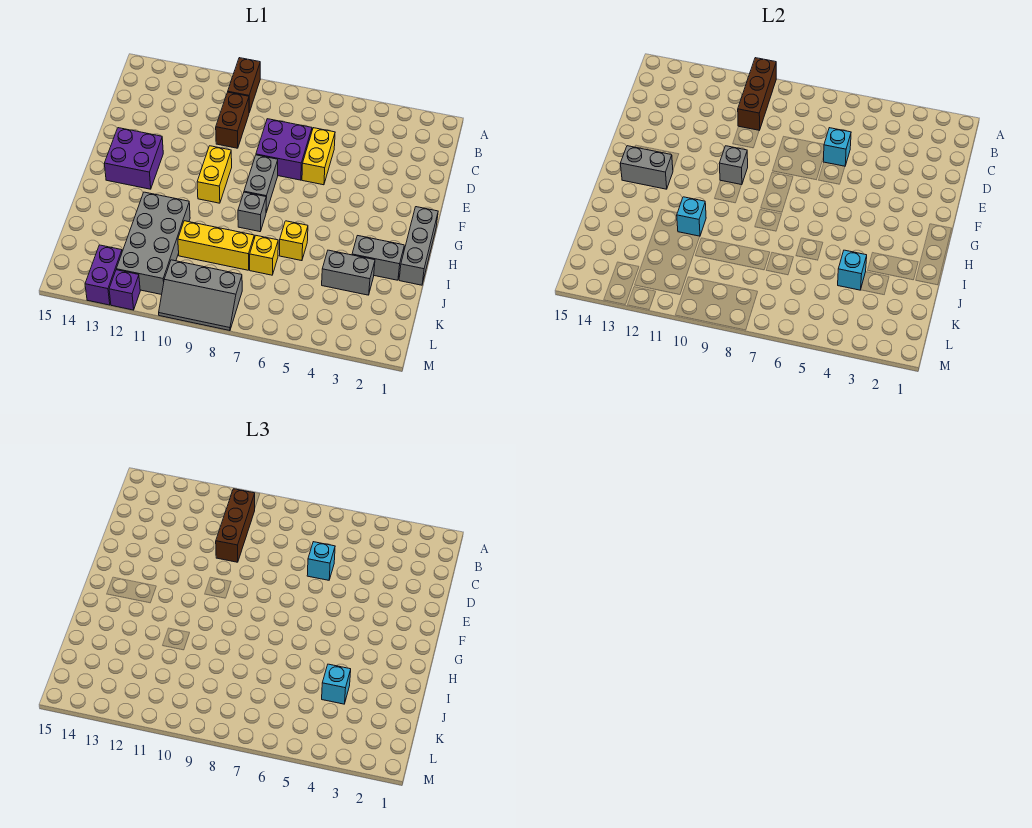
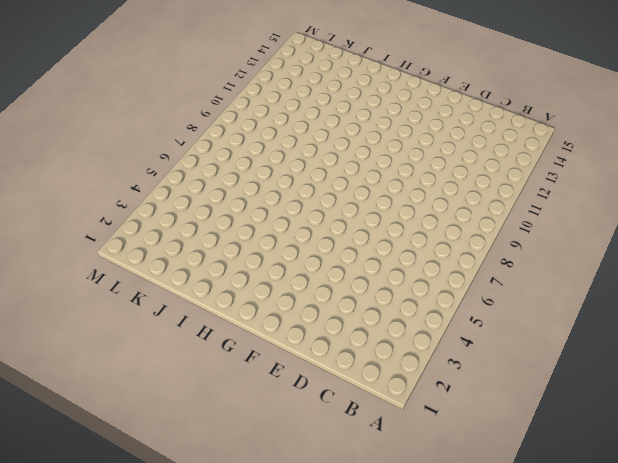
none -> brown brick A10:B10 level 1
none -> brown brick C10:D10 level 1
none -> yellow brick D6:E6 level 1

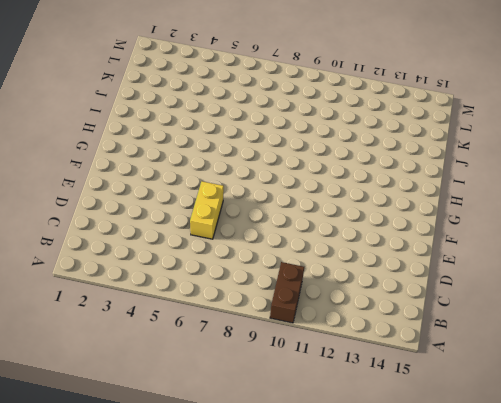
none -> brown brick C10:D10 level 1
none -> purple brick D7:E8 level 1
none -> grey brick F8:G8 level 1

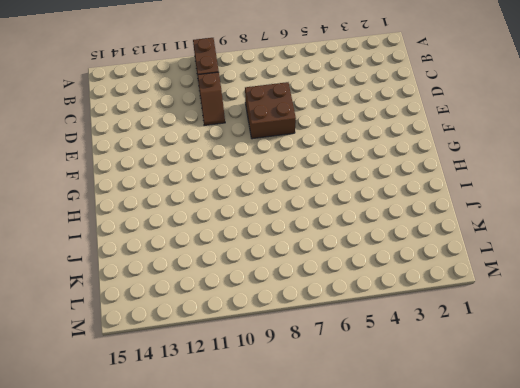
brown slope C10:D10 level 1 top C -> brown brick C10:D10 level 1
brown brick D7:E8 level 1 -> purple brick D7:E8 level 1
none -> yellow brick D6:E6 level 1
none -> grey brick F8:G8 level 1
none -> yellow brick F10:G10 level 1

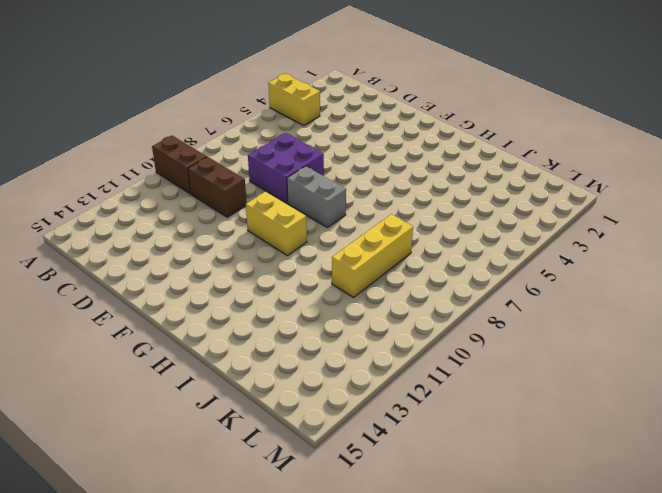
yellow brick A4:B4 level 1 -> yellow brick D6:E6 level 1
none -> purple brick F13:G14 level 1
none -> grey brick G1:I1 level 1
none -> grey brick H8 level 1

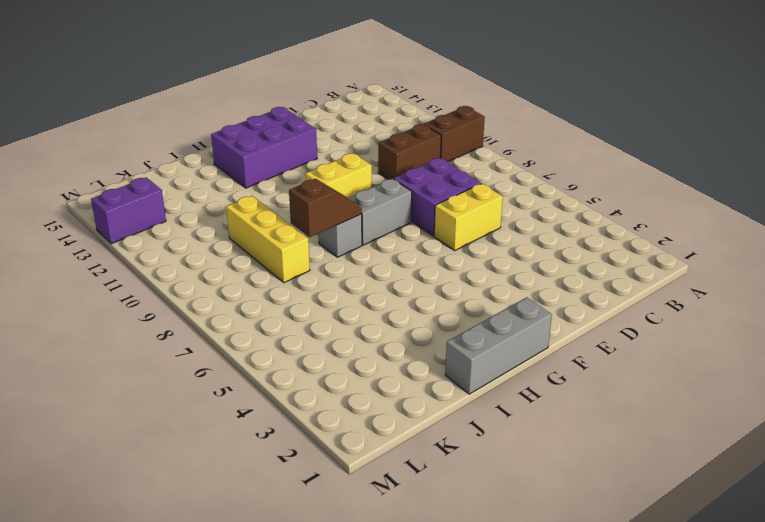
purple brick F13:H14 level 1 -> purple brick F13:G14 level 1
brown slope H8:I8 level 2 top I -> none
none -> grey brick I2:I3 level 1
none -> yellow brick I6 level 1
none -> grey brick I11:L12 level 1

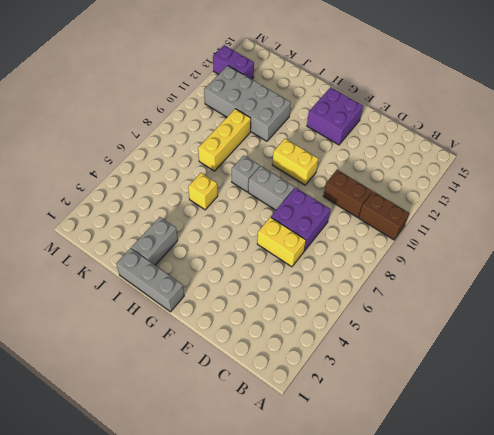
none -> grey brick J3:J4 level 1
none -> yellow brick J7 level 1
none -> grey slope L8:M10 level 1 top L

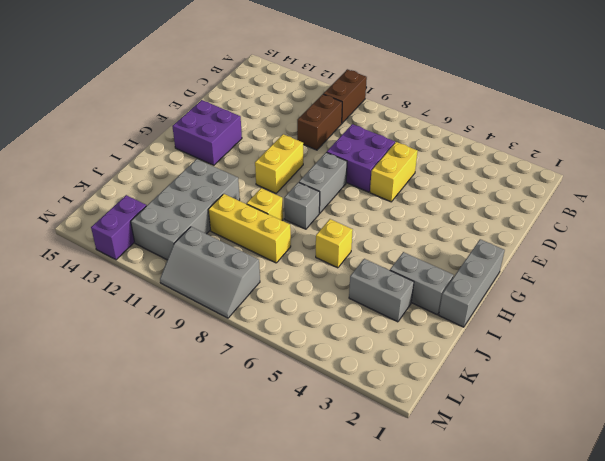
yellow brick I9 level 1 -> yellow brick J7 level 1
none -> purple brick M12 level 1
none -> brown brick A10:C10 level 2
none -> cyan brick D6 level 2

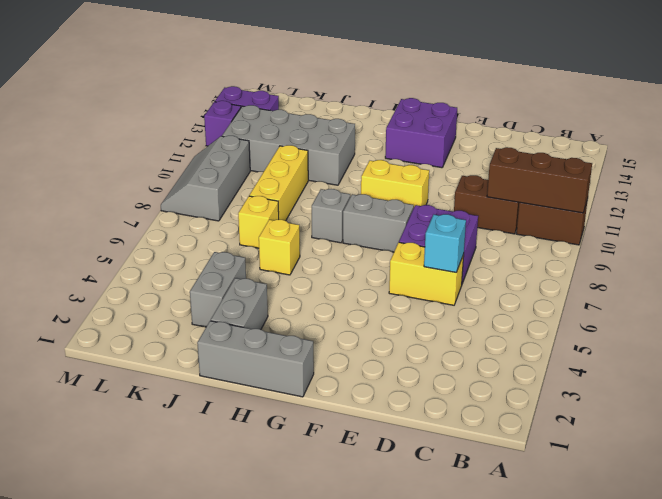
none -> grey brick F10 level 2
none -> grey brick G13:G14 level 2
none -> cyan brick I11 level 2

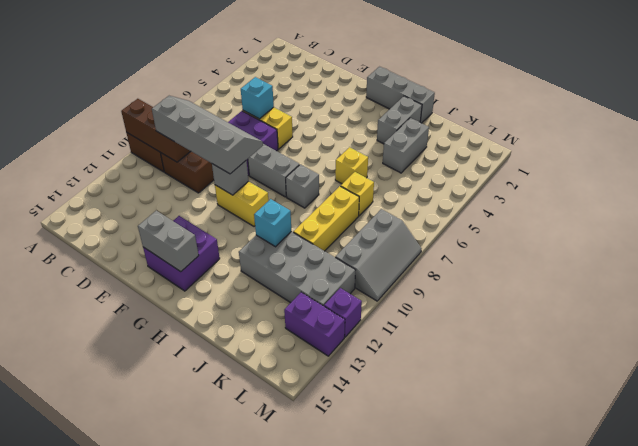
grey slope C9:F10 level 3 top 10 -> brown brick B10:D10 level 3
grey brick F14:G14 level 2 -> grey brick G13:G14 level 2
none -> cyan brick J4 level 2
none -> cyan brick D6 level 3
none -> cyan brick J4 level 3

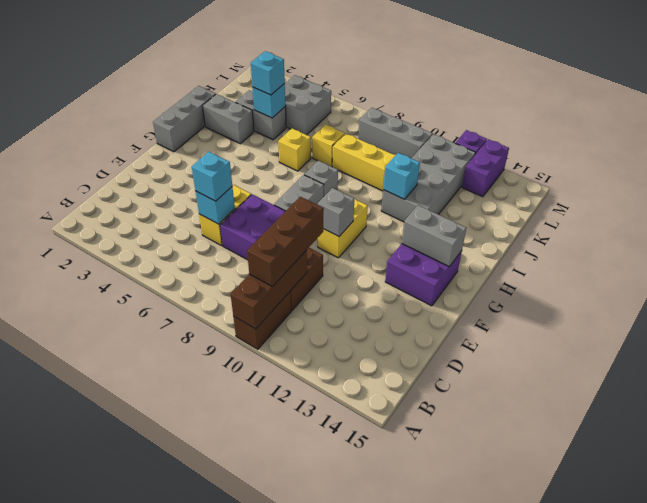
grey brick K4:L5 level 1 -> none

